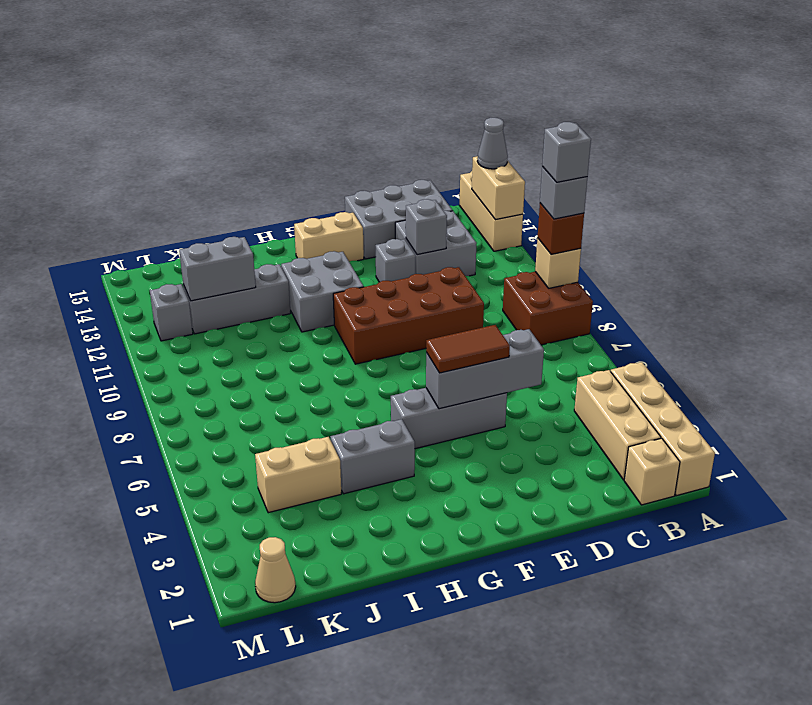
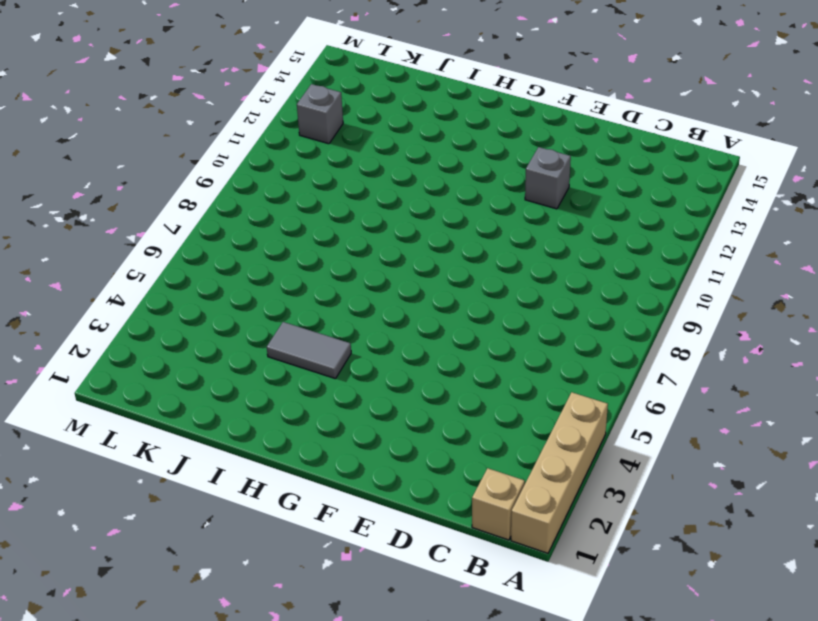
grey tile H4:I4 level 1 -> grey brick H4:I4 level 1
none -> brown brick A8:B9 level 1
none -> tan brick A13:A15 level 1
none -> tan brick B2:B4 level 1

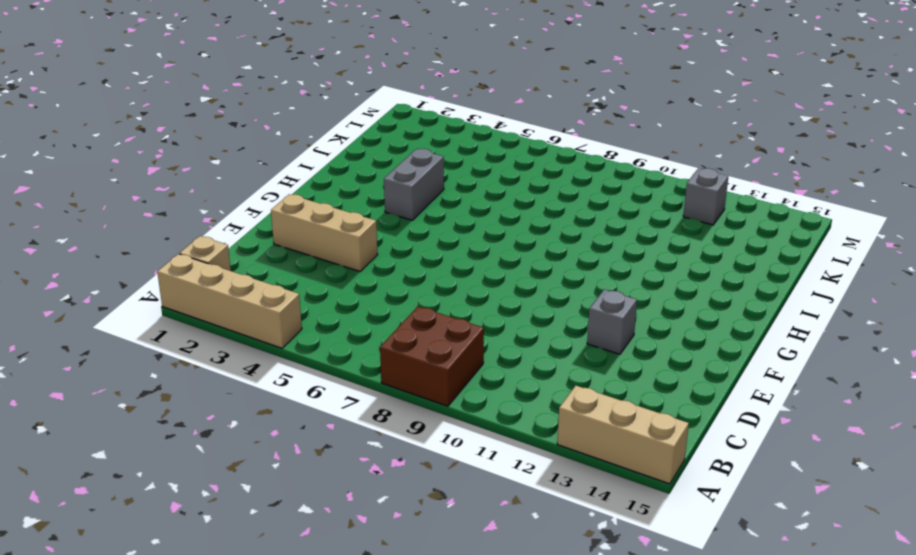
tan brick E2:E4 level 1 -> tan brick B2:B4 level 1
none -> grey brick C12:D13 level 1
none -> grey brick C14:E15 level 1
none -> brown brick D9:G10 level 1

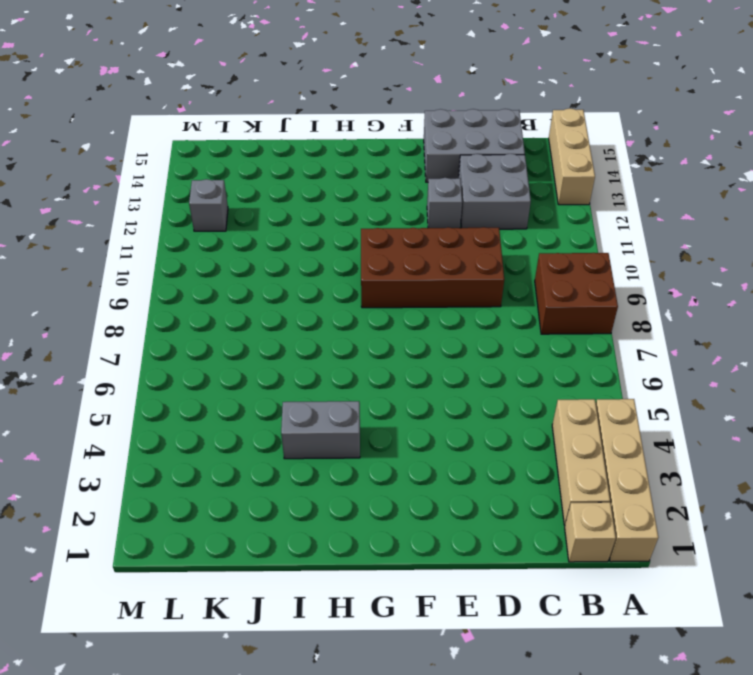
none -> grey brick E5:G5 level 1
none -> tan brick F14:G14 level 1
none -> grey brick G11:H12 level 1

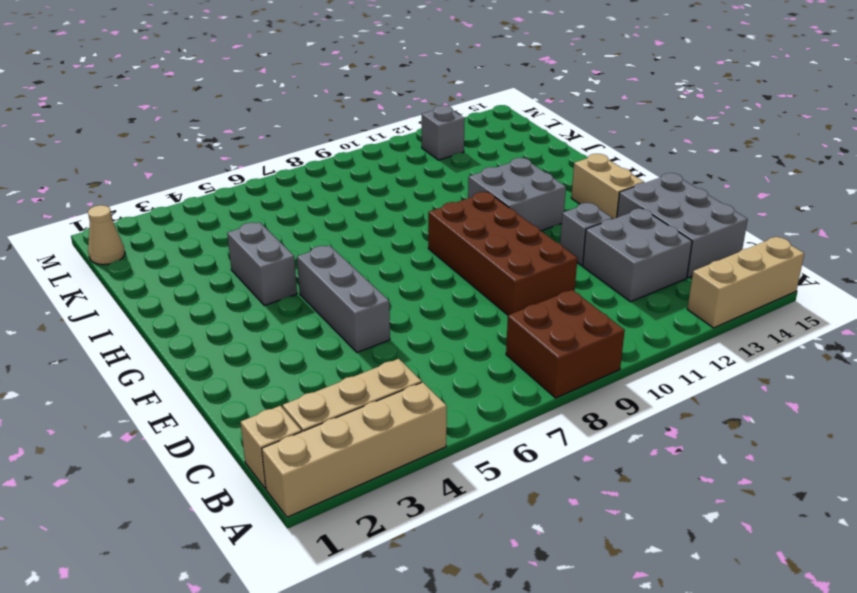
none -> grey brick I12:K12 level 1
none -> tan brick J4:K4 level 1
none -> tan brick A9 level 2

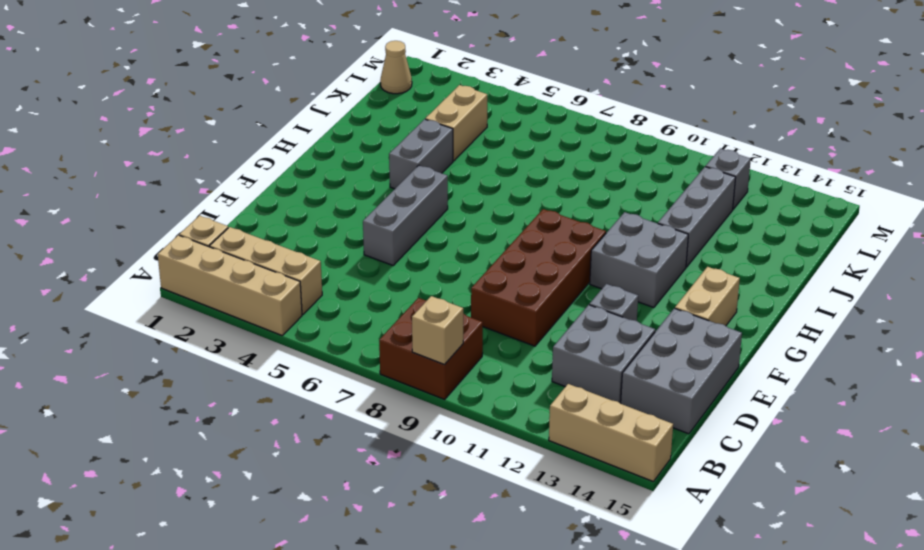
none -> tan brick A13:A14 level 2
none -> grey brick D5:F5 level 2
none -> grey brick D12 level 2

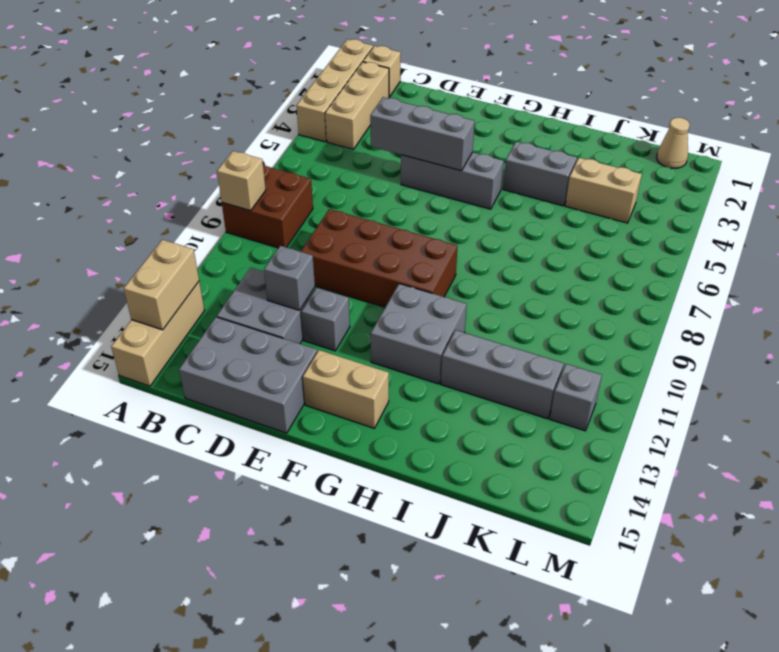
none -> grey brick J12:K12 level 2
none -> brown brick A9 level 3
none -> grey cone A14 level 3

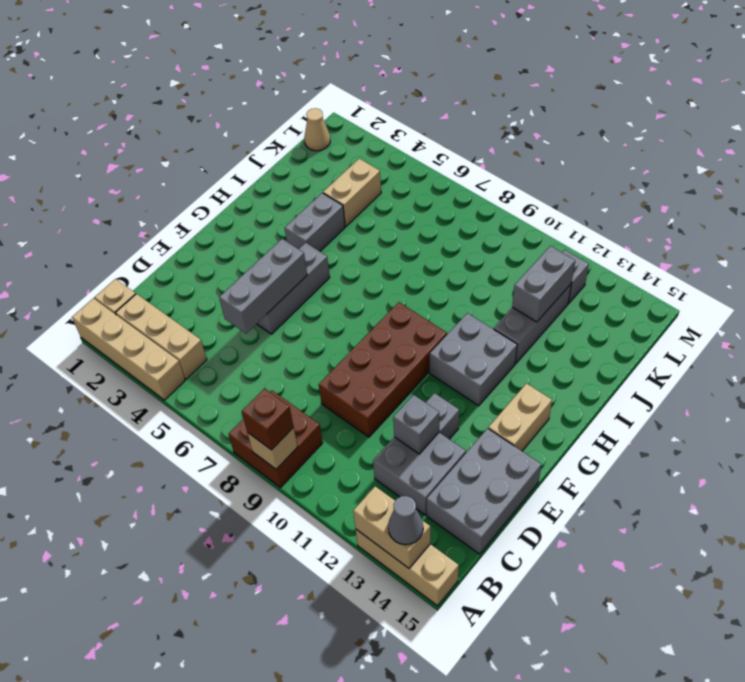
none -> brown tile E5:F5 level 3
none -> grey brick A9 level 4
none -> grey brick A9 level 5

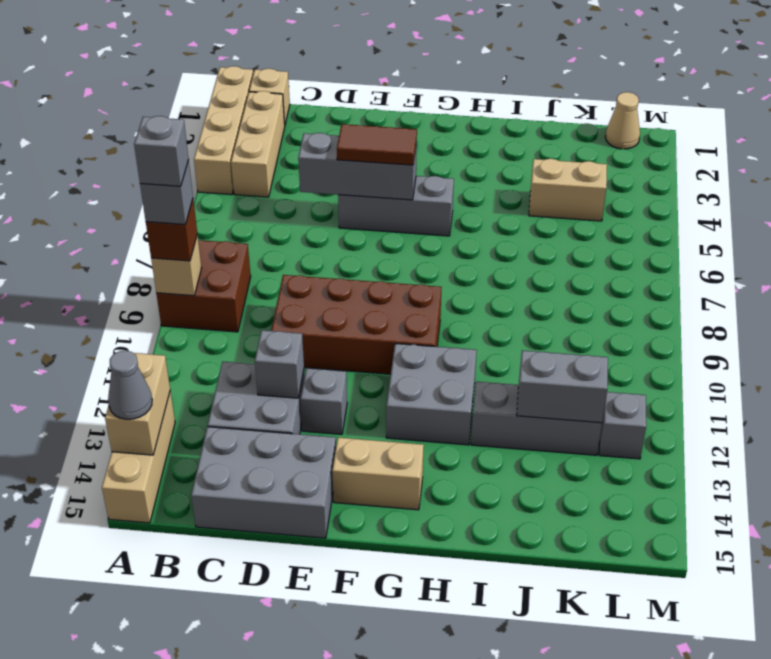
none -> grey brick H4:I4 level 1

